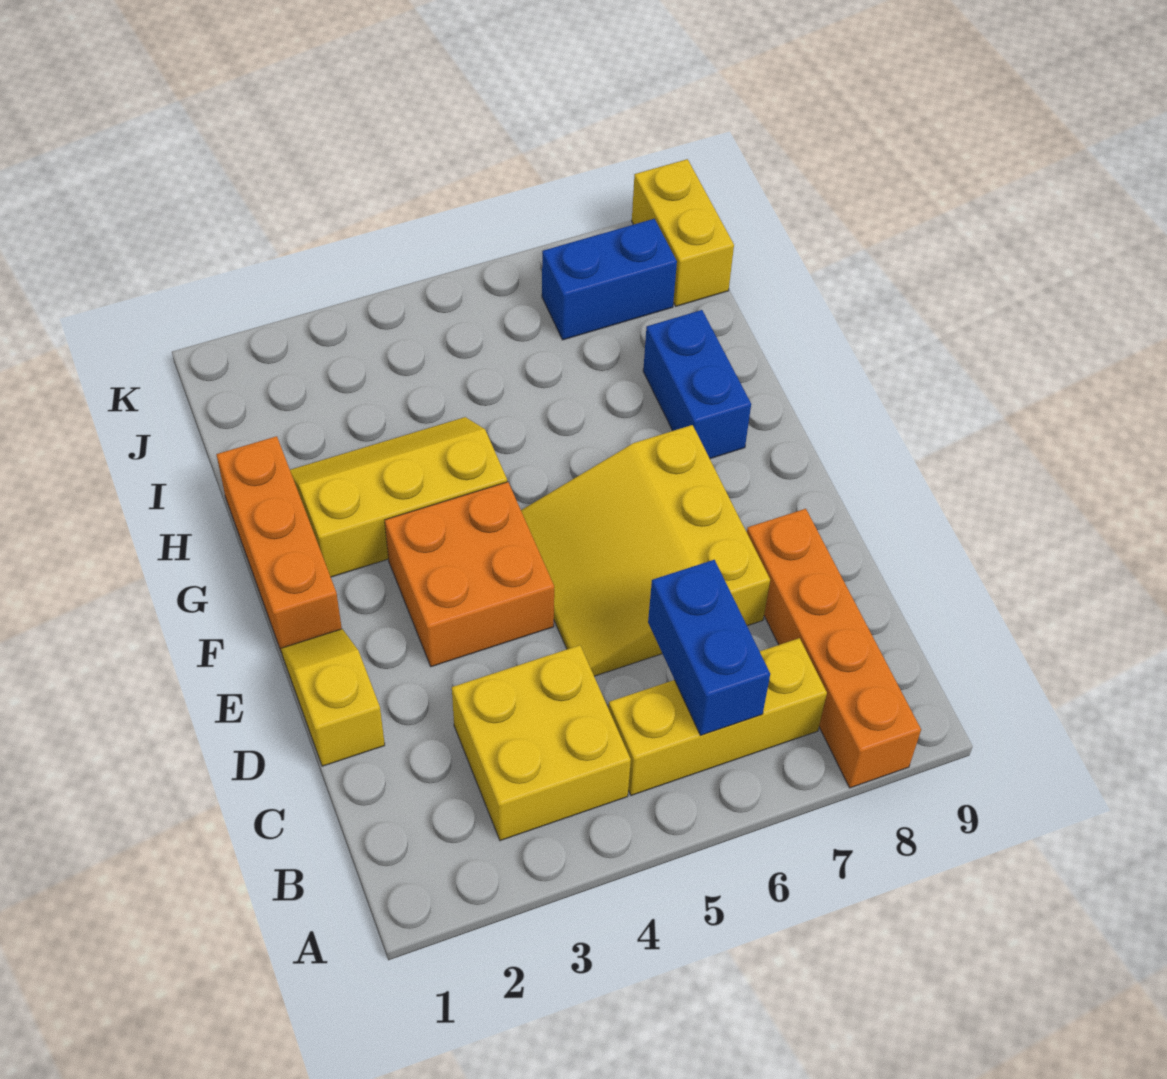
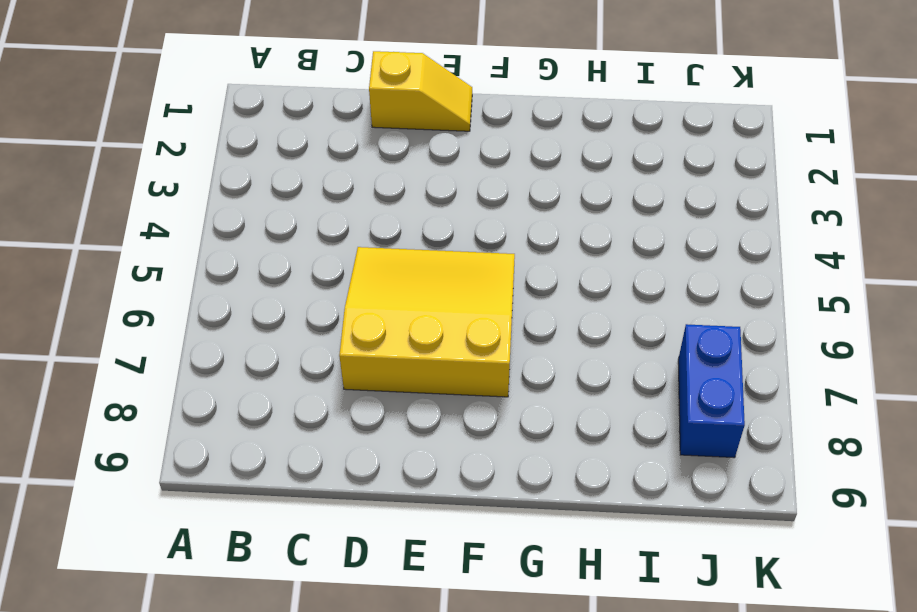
none -> orange brick A8:D8 level 1
none -> yellow brick B3:C4 level 1
none -> yellow brick B5:B7 level 1

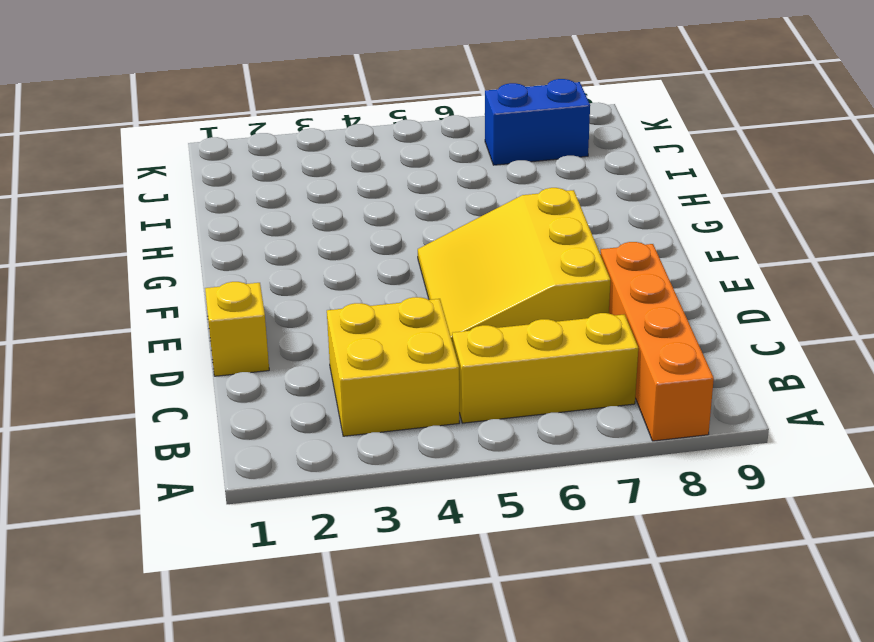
none -> orange brick E3:F4 level 1
none -> orange brick F1:H1 level 1
none -> yellow slope G2:H4 level 1 top G

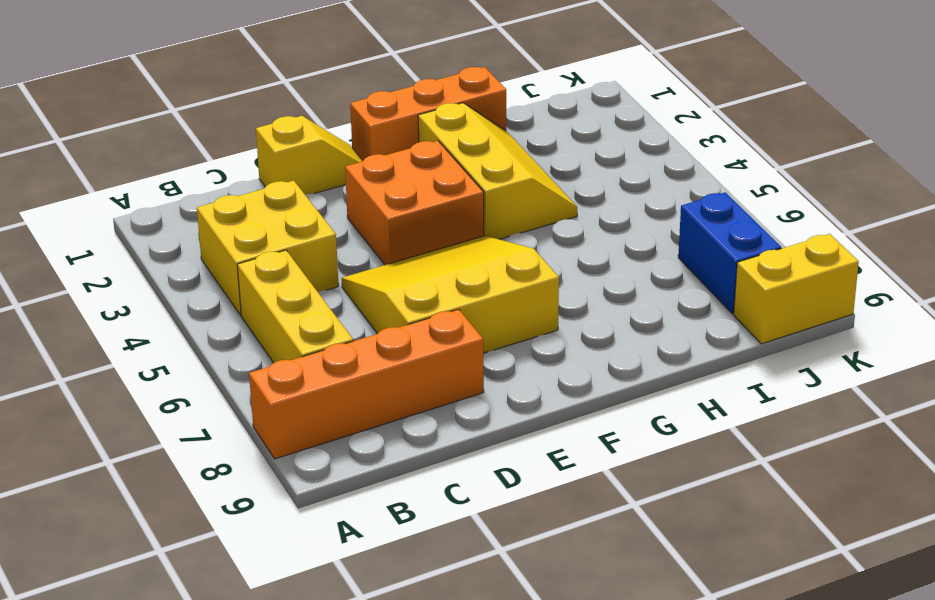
none -> blue brick G8:H8 level 1
none -> blue brick B6:C6 level 2

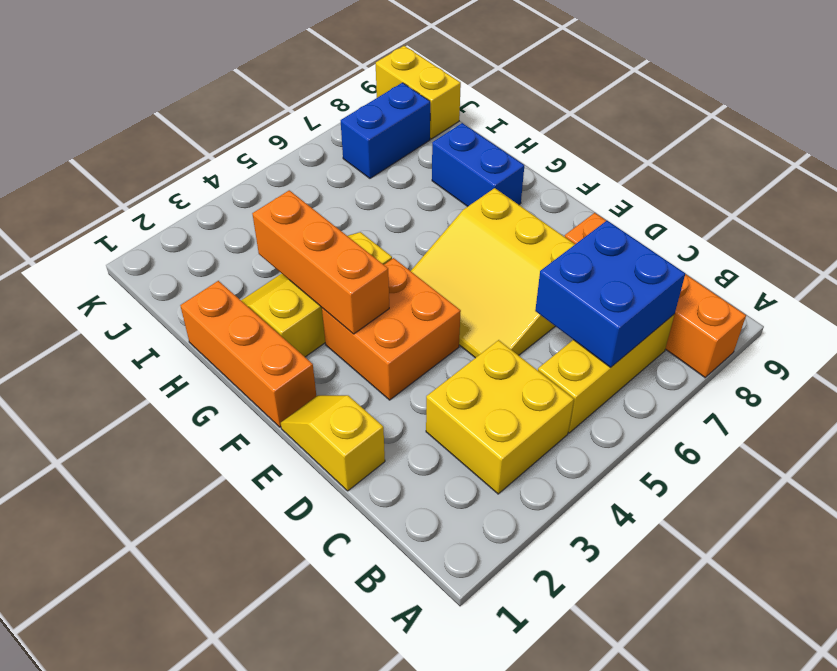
blue brick B6:C7 level 2 -> blue brick B6:C6 level 2
orange brick F3:H3 level 2 -> none

